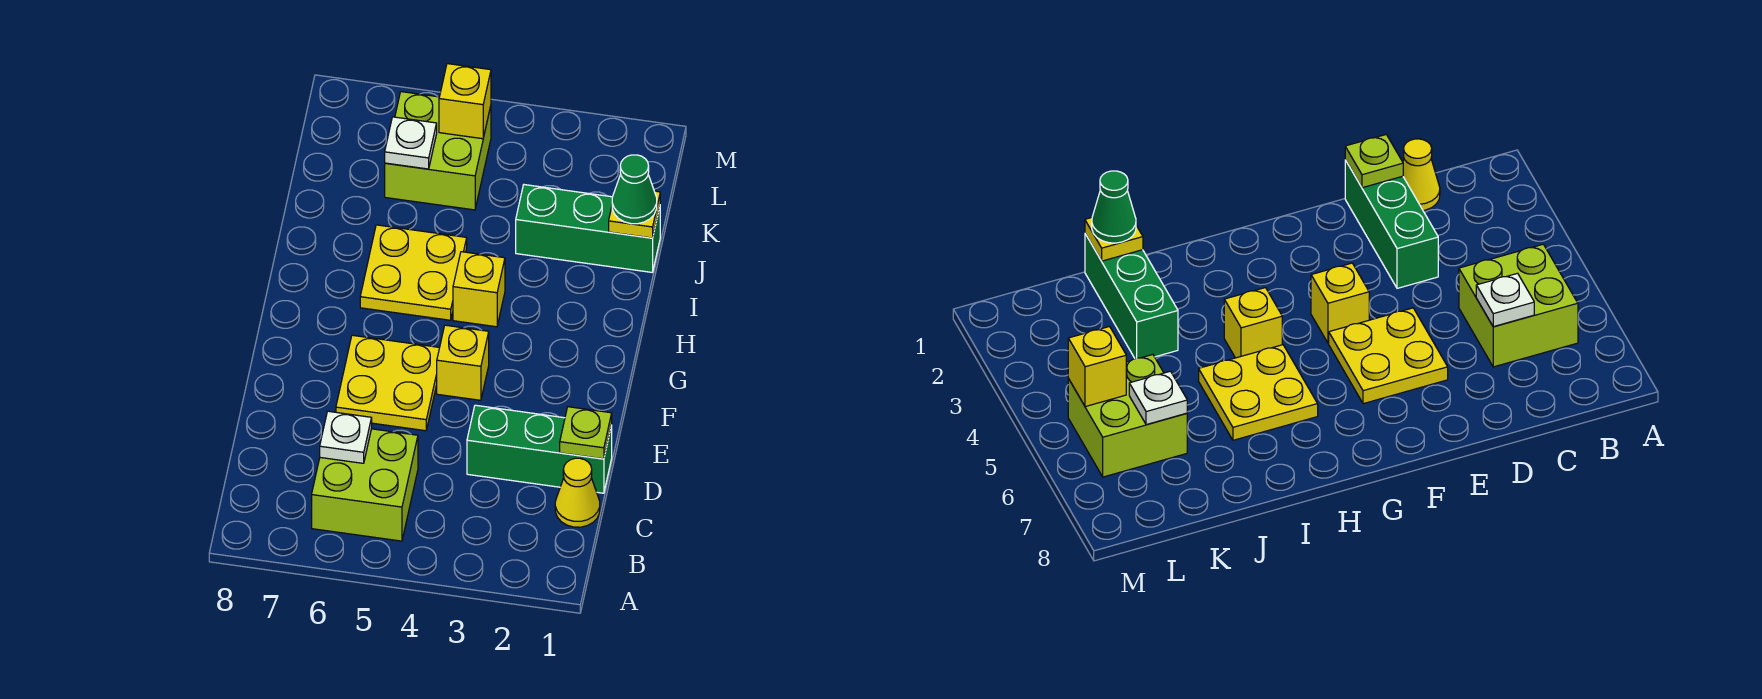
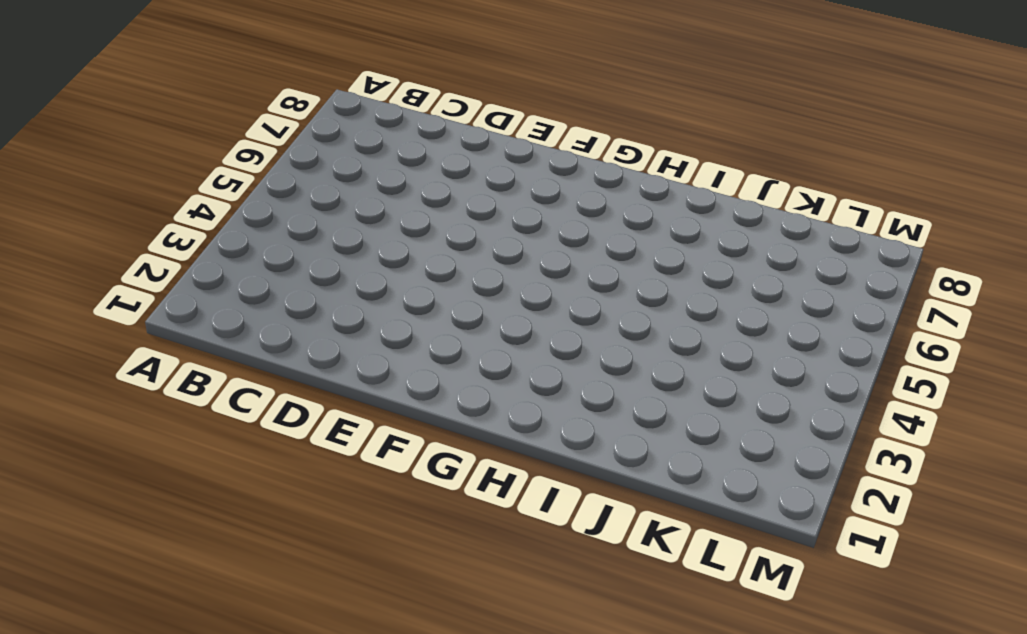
none -> lime brick B5:C6 level 1
none -> yellow cone C1 level 1
none -> green brick D1:D3 level 1

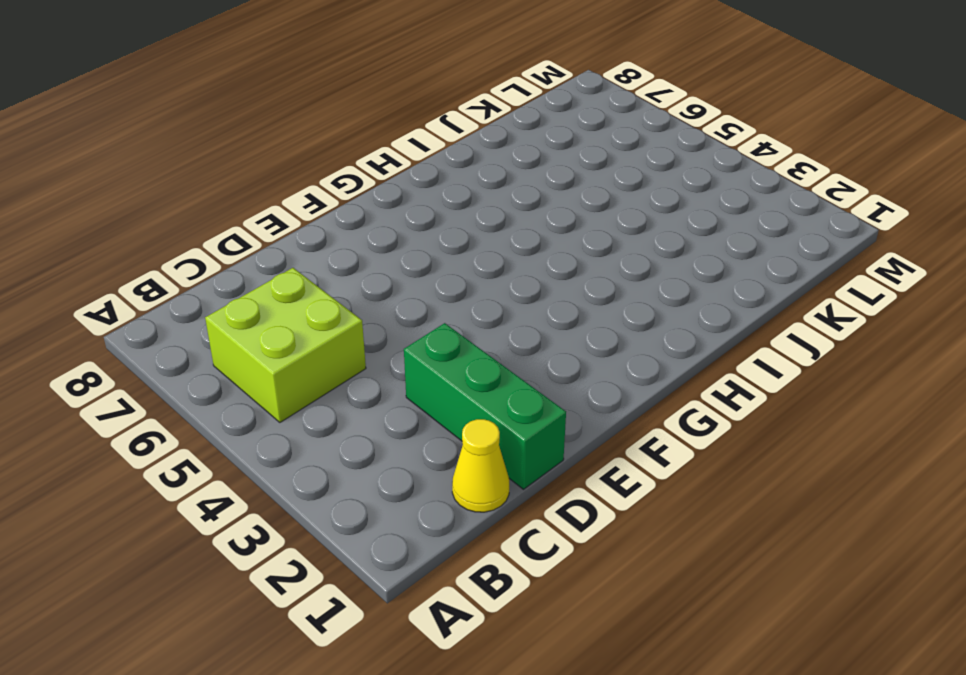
none -> yellow plate E5:F6 level 1
none -> yellow brick F4 level 1
none -> yellow brick H4 level 1

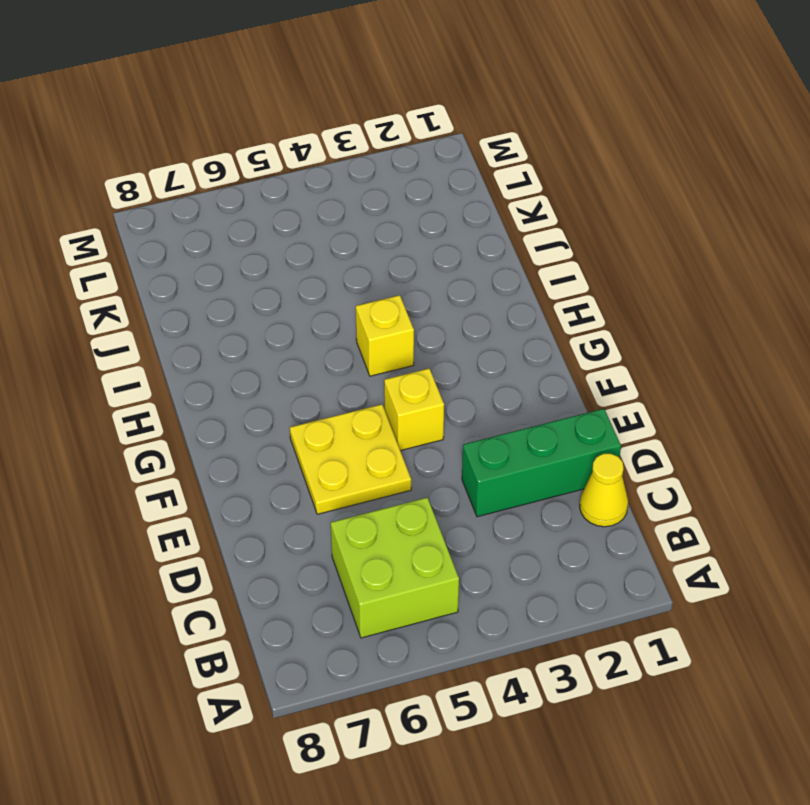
none -> yellow plate H5:I6 level 1
none -> green brick J1:J3 level 1
none -> lime brick K5:L6 level 1

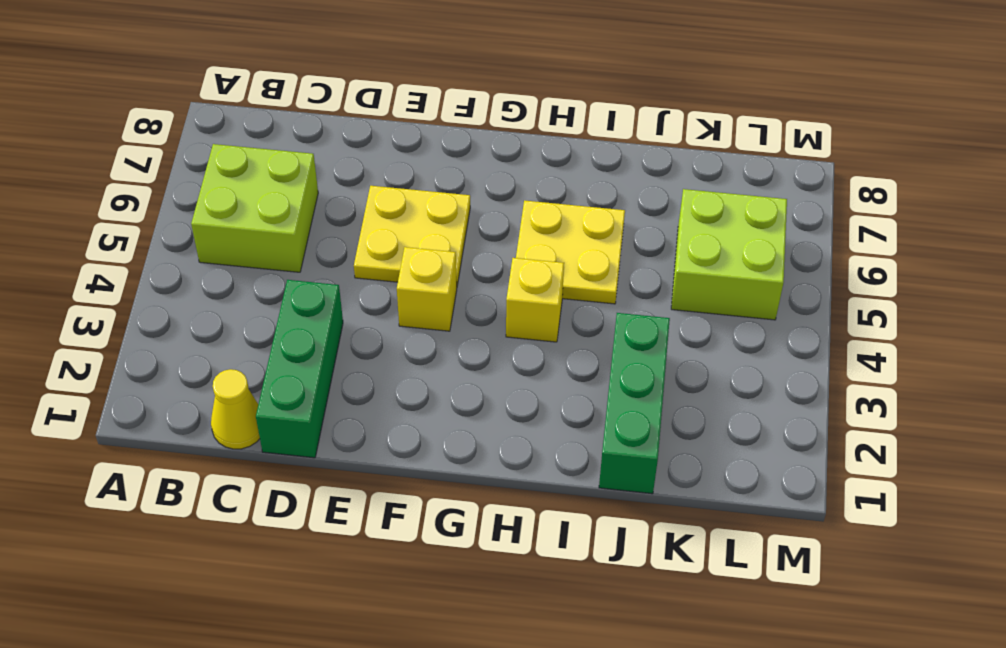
none -> white plate C6 level 2
none -> lime plate D1 level 2
none -> yellow plate J1 level 2

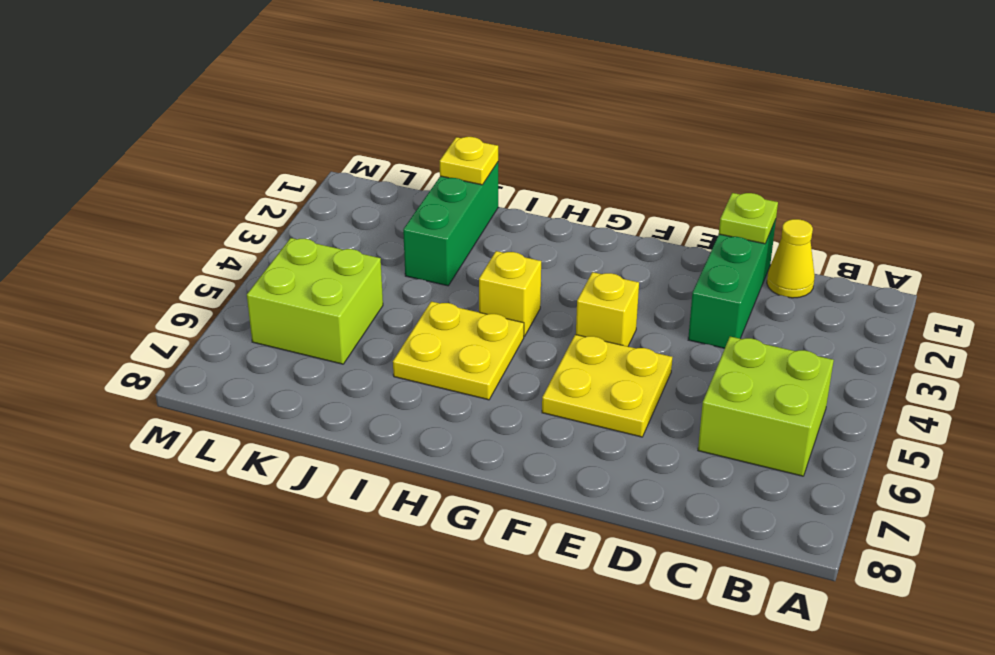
none -> white plate C6 level 2
none -> white plate K6 level 2
none -> yellow brick L5 level 2

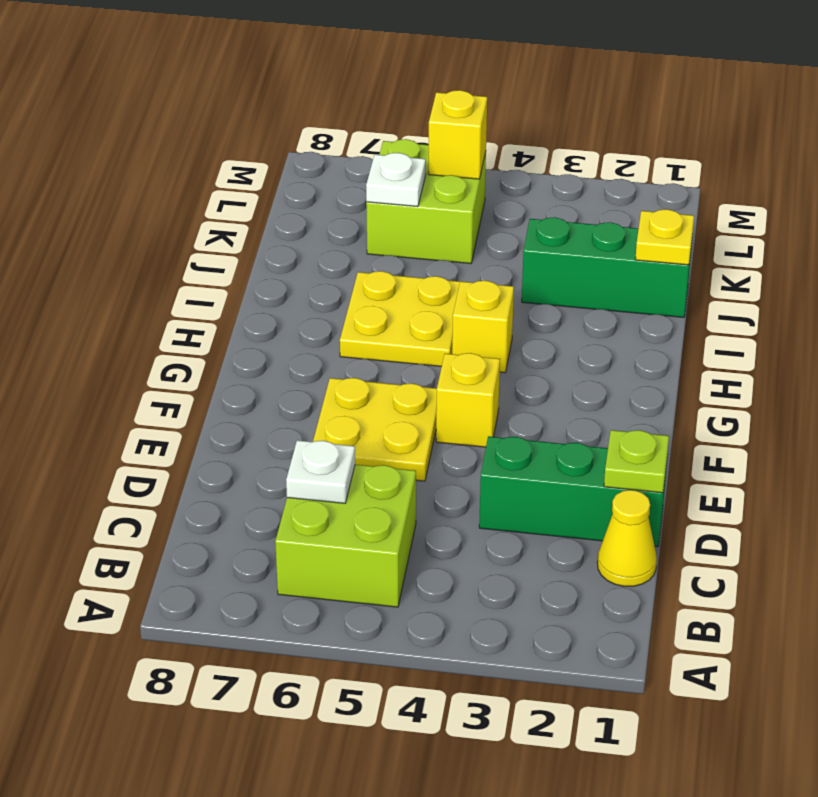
none -> green cone J1 level 3

